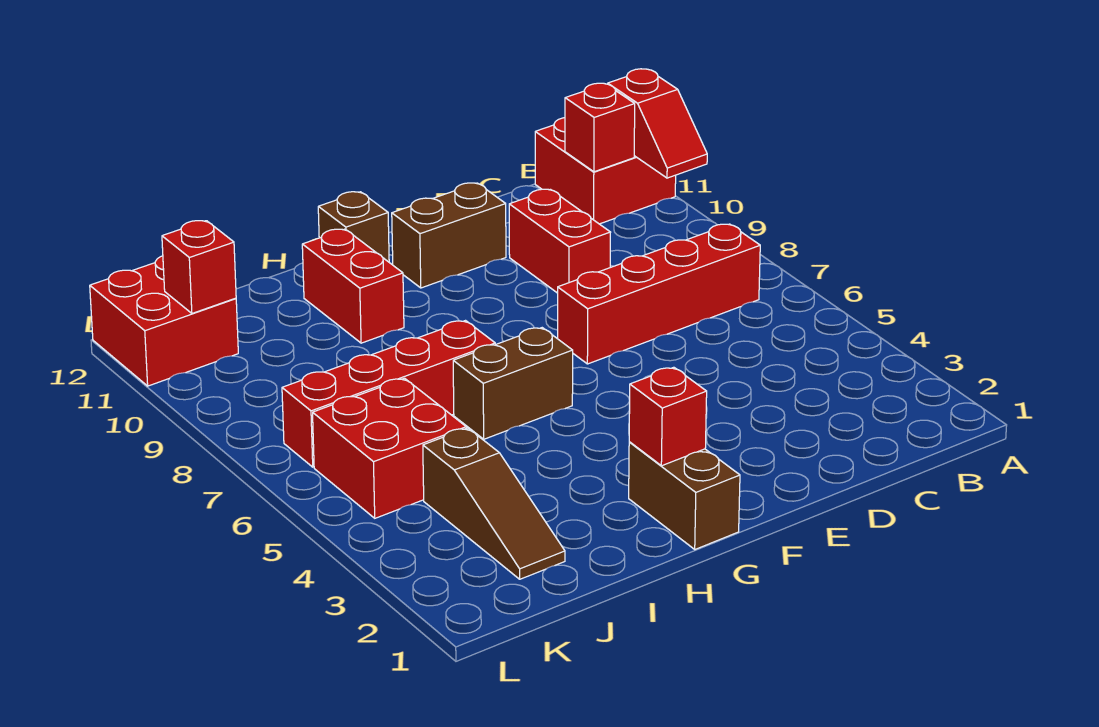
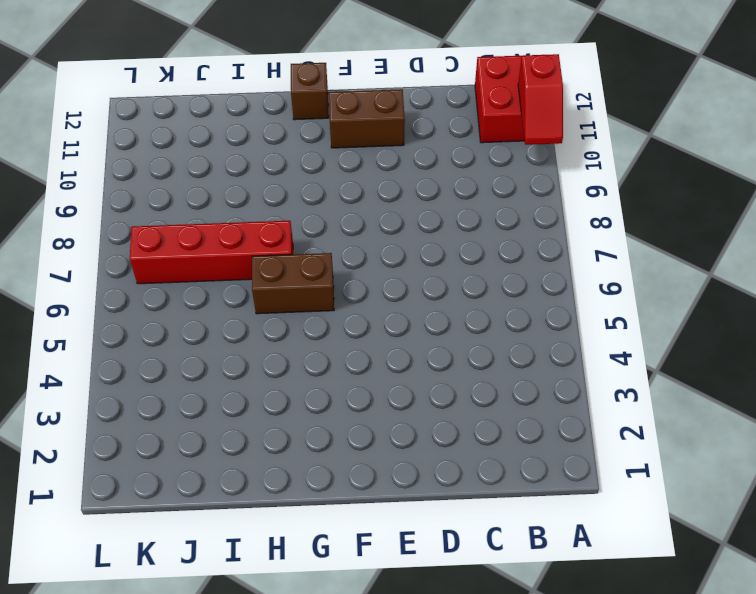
none -> red brick B7:E7 level 1
none -> red brick D9:D10 level 1
none -> brown brick G1:G2 level 1

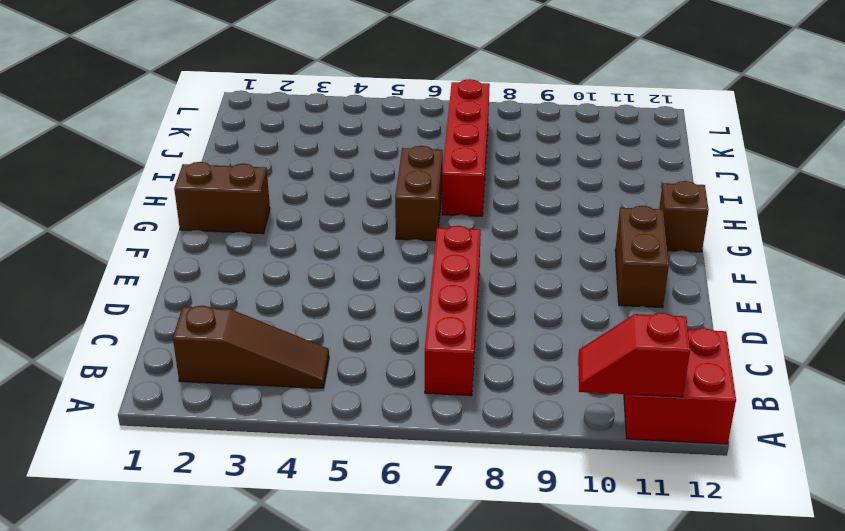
brown slope B2:B4 level 1 top 2 -> brown slope J2:J4 level 1 top 4
none -> red brick D9:D10 level 1
none -> red brick H10:H11 level 1
none -> red brick J5:K6 level 1

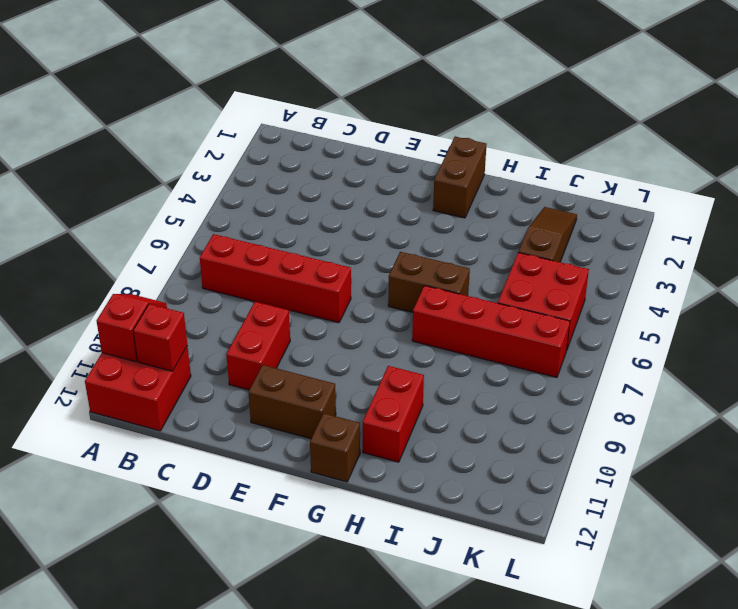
none -> red brick K11:L12 level 1
none -> red brick G2 level 2
none -> red brick K11 level 2

